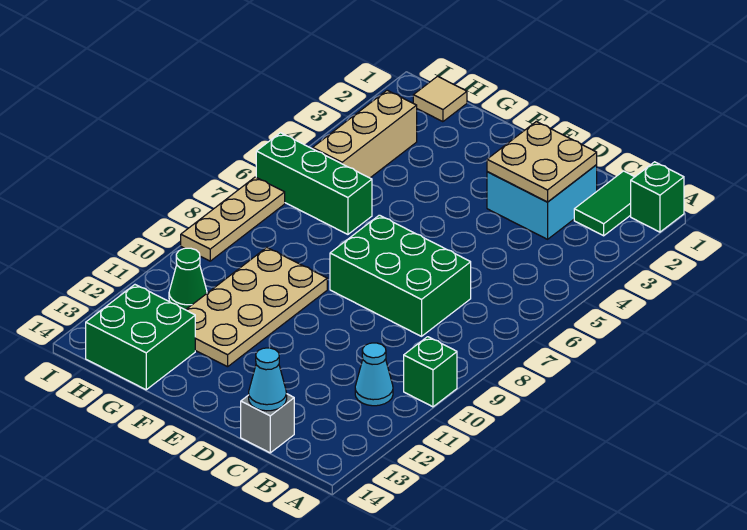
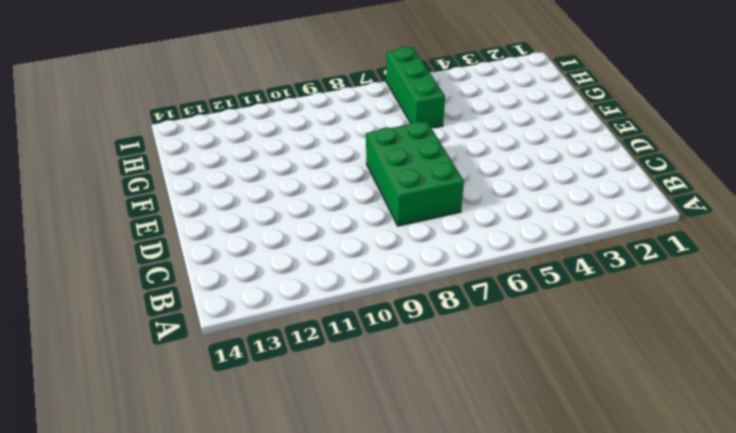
none -> green brick A1 level 1
none -> green brick A10 level 1
none -> green tile B1:B2 level 1

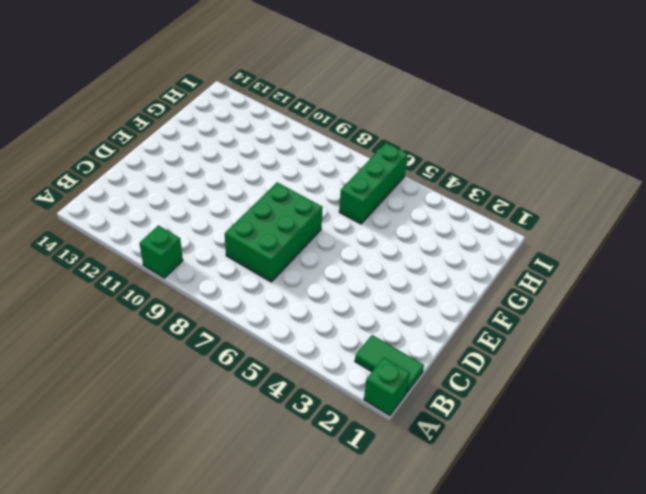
none -> cyan cone B11 level 1
none -> cyan brick C2:D3 level 1
none -> grey brick C14 level 1

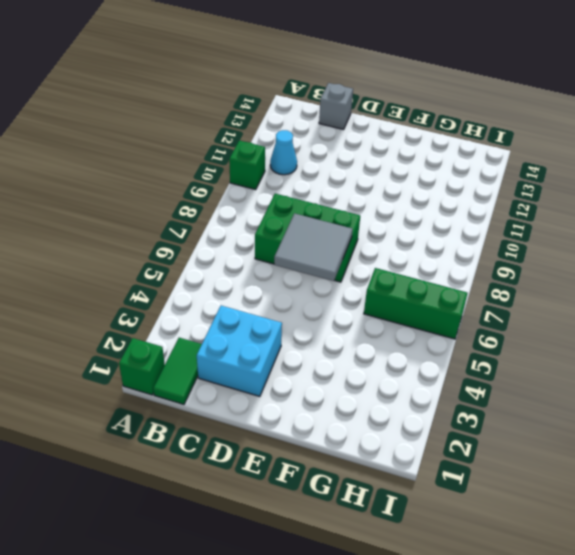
grey tile D6:E7 level 2 -> none
none -> tan plate F9:G12 level 1
none -> green brick G13:H14 level 1
none -> tan tile H1 level 1

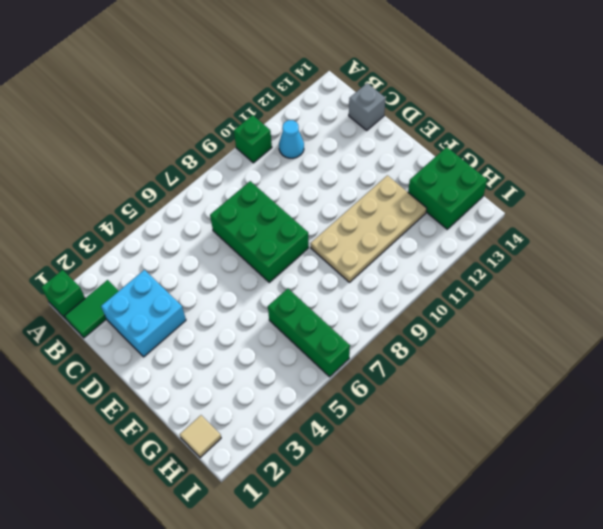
none -> tan brick H3:H5 level 1
none -> green cone H11 level 1
none -> tan plate I7:I9 level 1

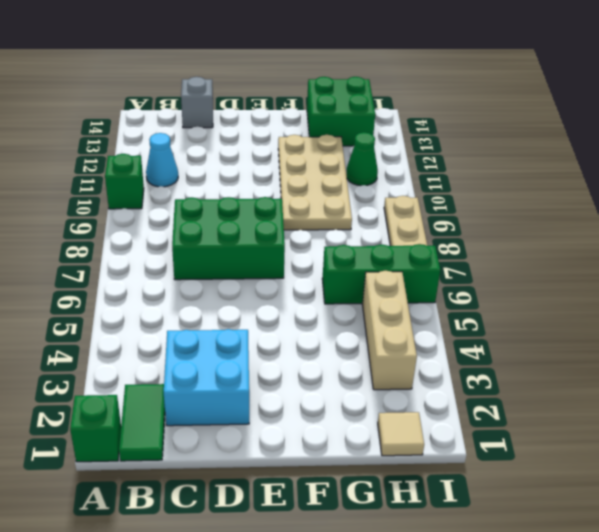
none -> tan plate C2:D3 level 2
none -> cyan cone C14 level 2

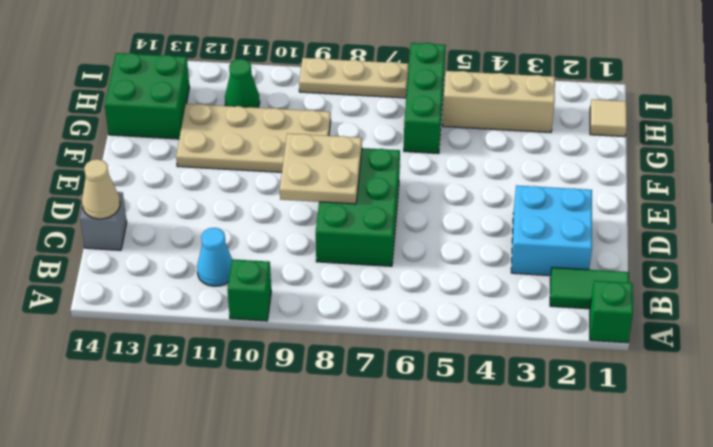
tan cone C14 level 2 -> cyan cone C14 level 2
tan plate D8:E9 level 2 -> tan plate C2:D3 level 2

